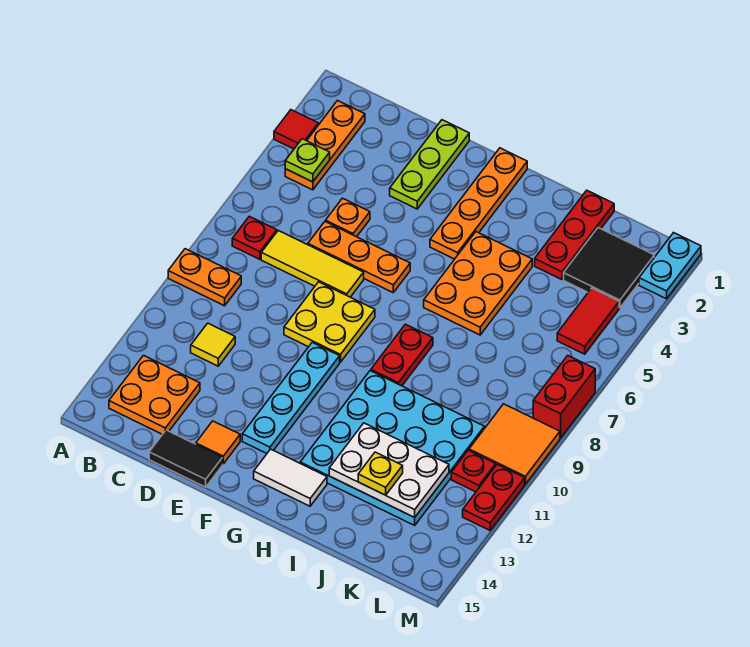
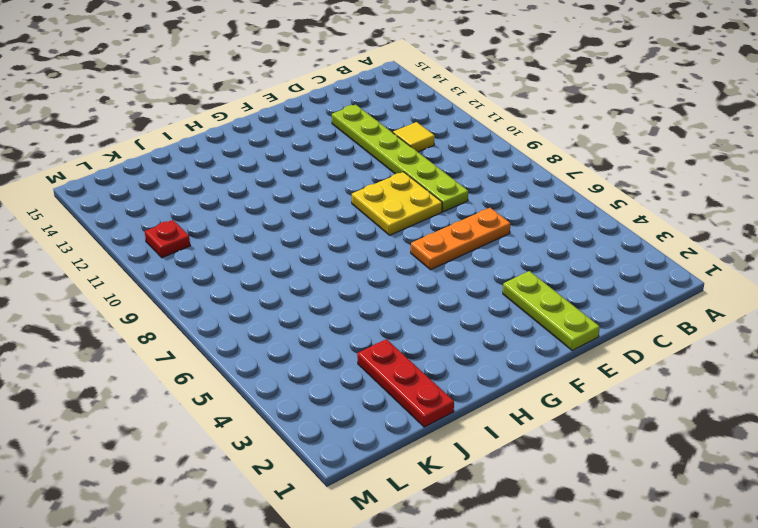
lime plate D8:D13 level 1 -> none
none -> red tile A3 level 1
none -> orange plate A9:B9 level 1
none -> orange plate B2:B4 level 1
none -> red plate B7 level 1

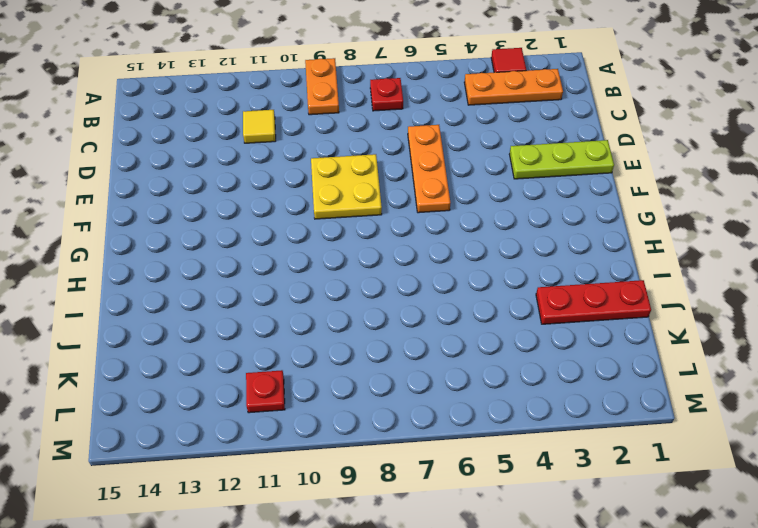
none -> orange plate B13:C14 level 1
none -> yellow tile C7:E7 level 1
none -> orange plate D5 level 1
none -> black tile D15:E15 level 1

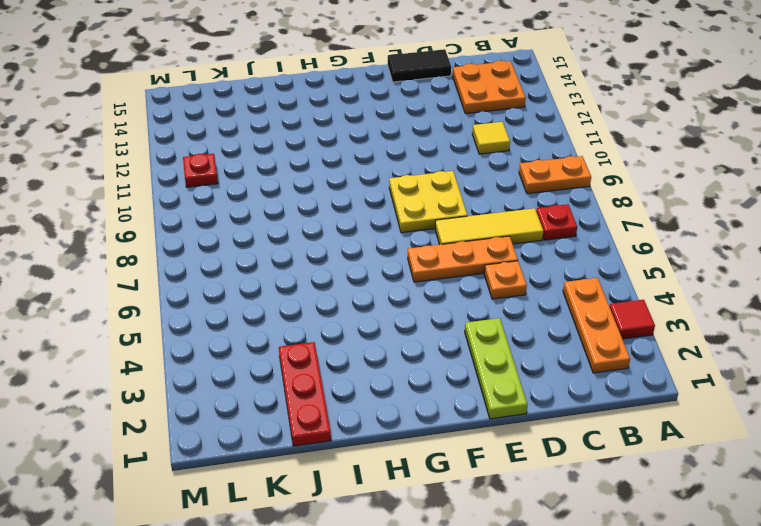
none -> orange tile E14 level 1
none -> cyan plate F10:F13 level 1
none -> orange plate G1:G4 level 1
none -> white tile G14:H14 level 1

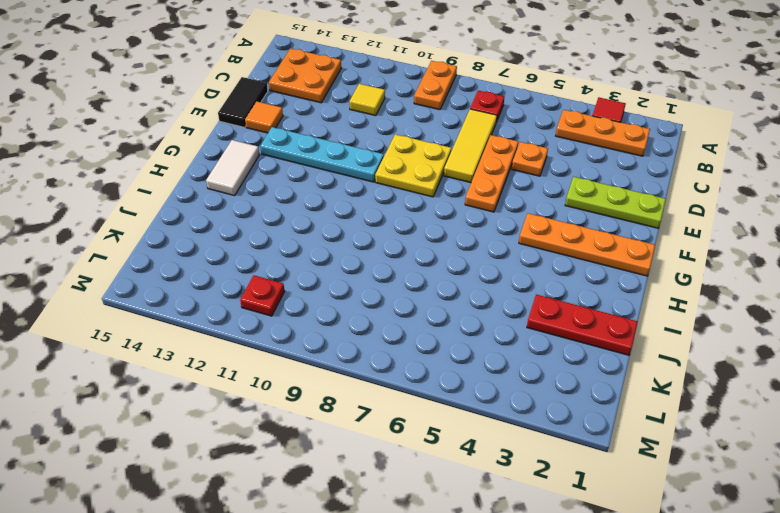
none -> orange plate H4:I6 level 1
none -> red plate H8:H9 level 1
none -> cyan plate H10:K13 level 1
none -> black tile K2:L3 level 1

